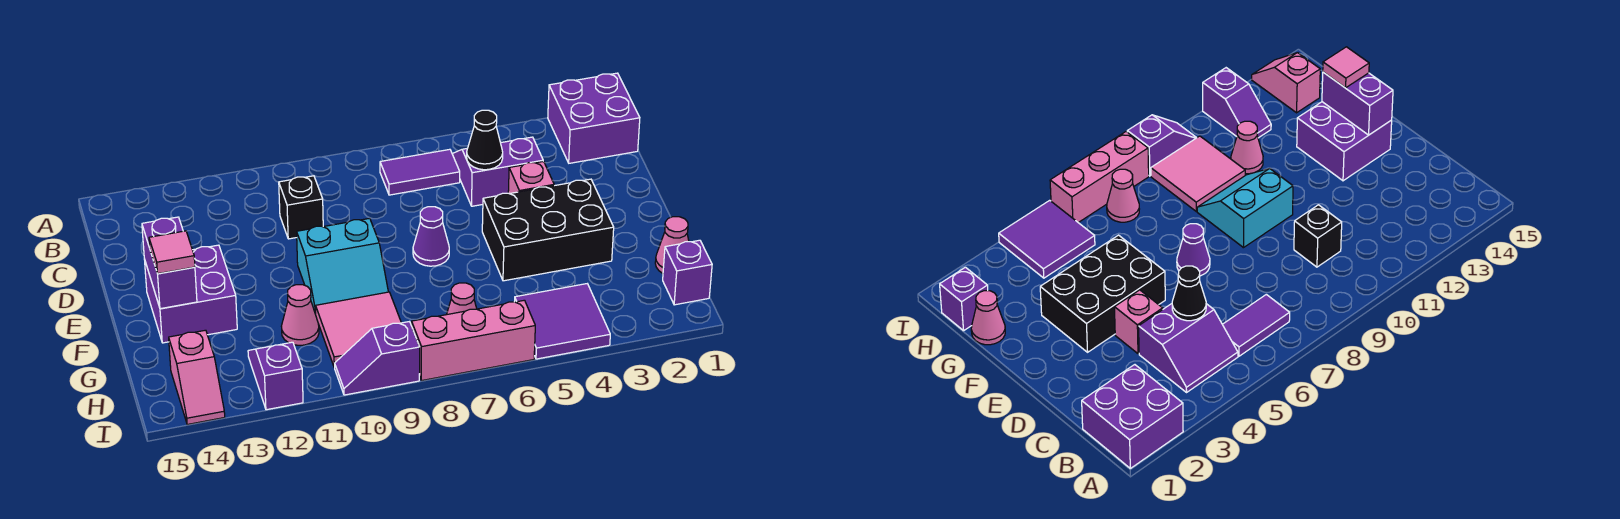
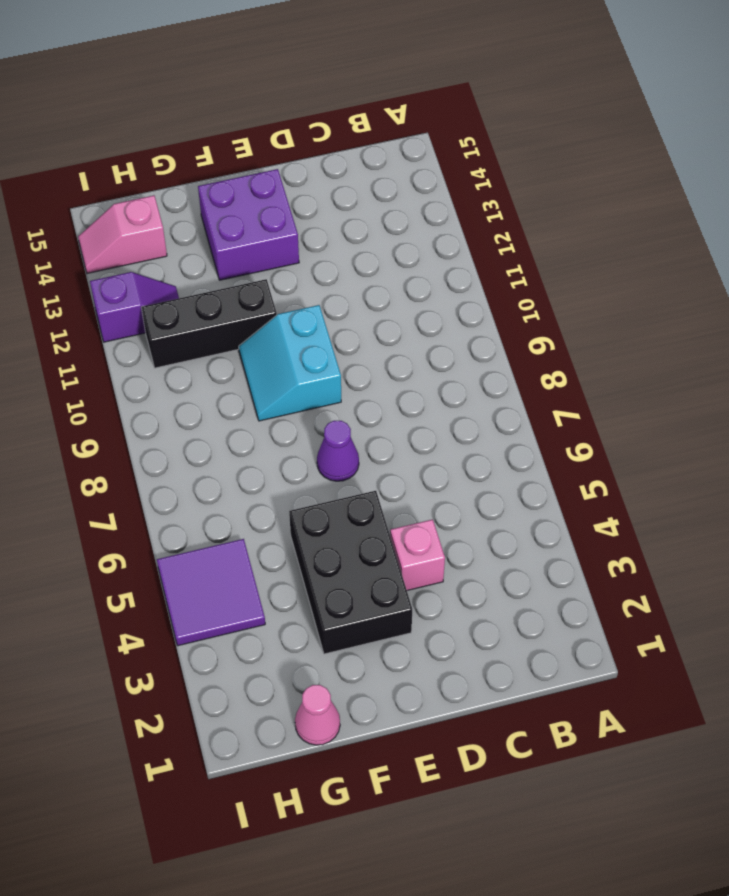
black brick F11:H11 level 1 -> pink cone G11 level 1
none -> purple brick A1:B2 level 1
none -> purple slope B4:C5 level 1 top C
none -> purple tile B6:B7 level 1

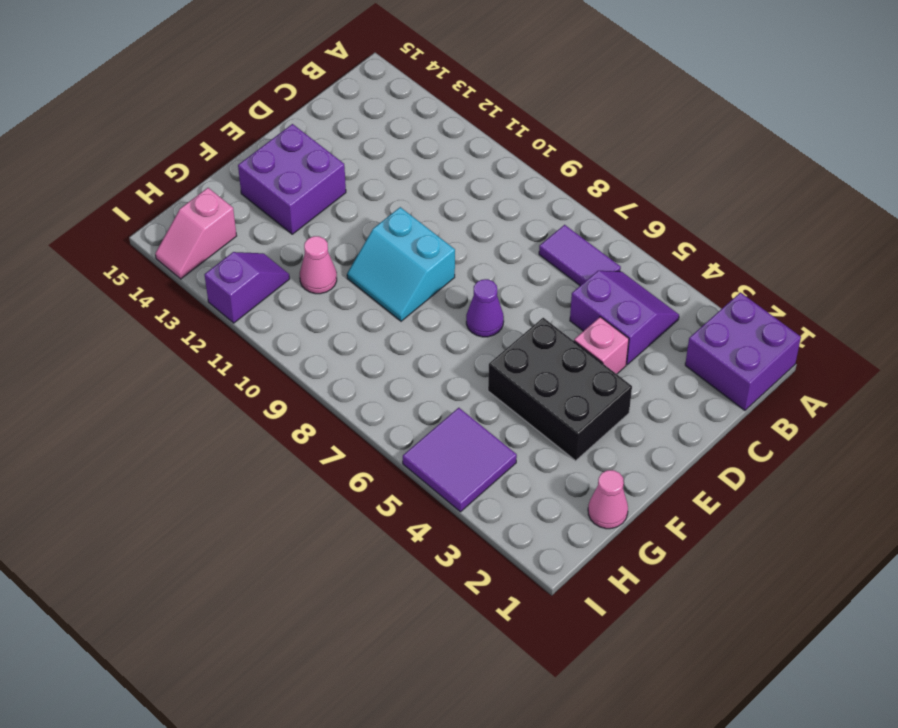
none -> black brick C10 level 1
none -> pink tile G9:H10 level 1
none -> purple brick H1 level 1

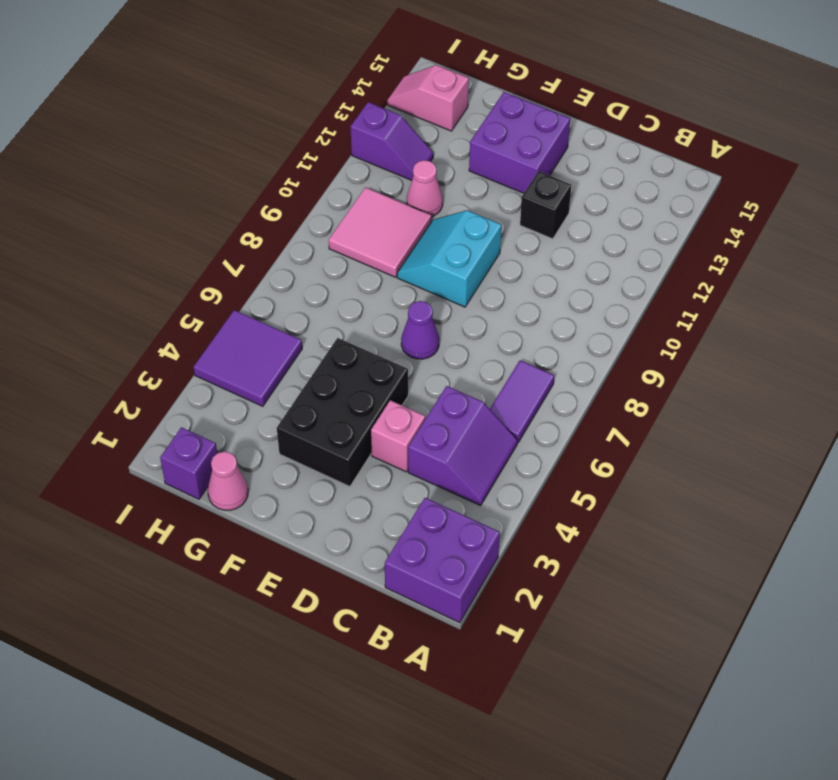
black brick D12 level 1 -> black brick C10 level 1
none -> pink cone H7 level 1
none -> pink brick I6:I8 level 1
none -> purple slope I9:I10 level 1 top 9

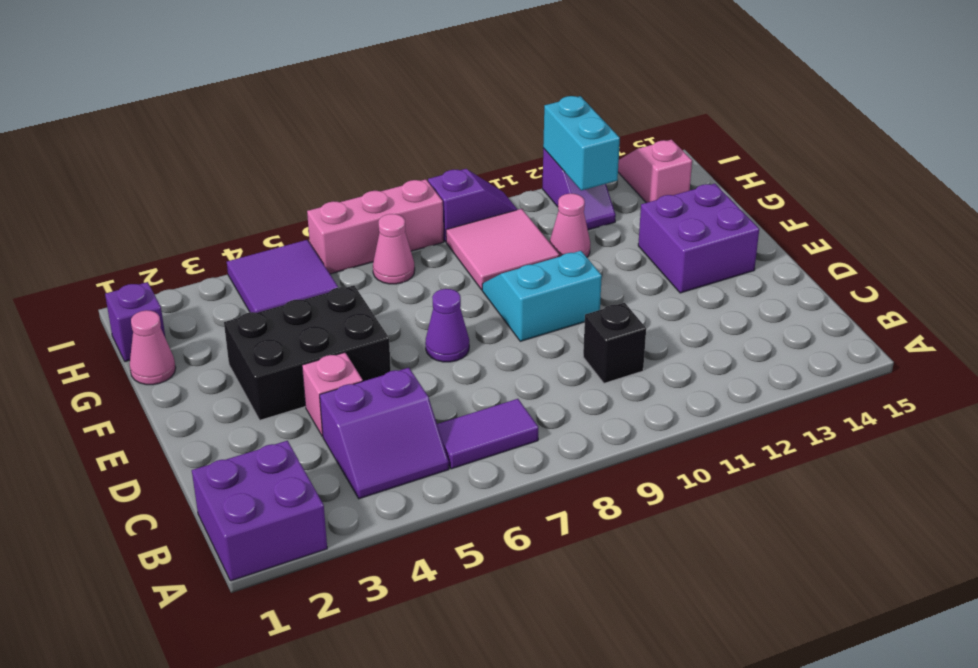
cyan brick H12:I12 level 2 -> none
none -> black cone C5 level 2
none -> purple brick E14:F14 level 2
none -> pink tile F14 level 3

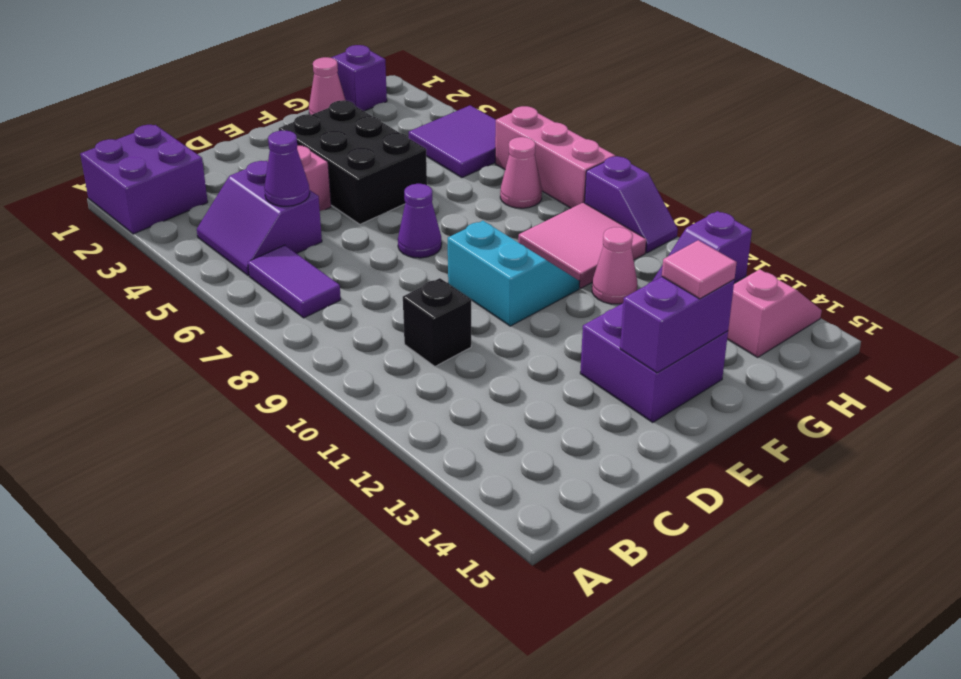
purple cone C5 level 2 -> black cone C5 level 2

